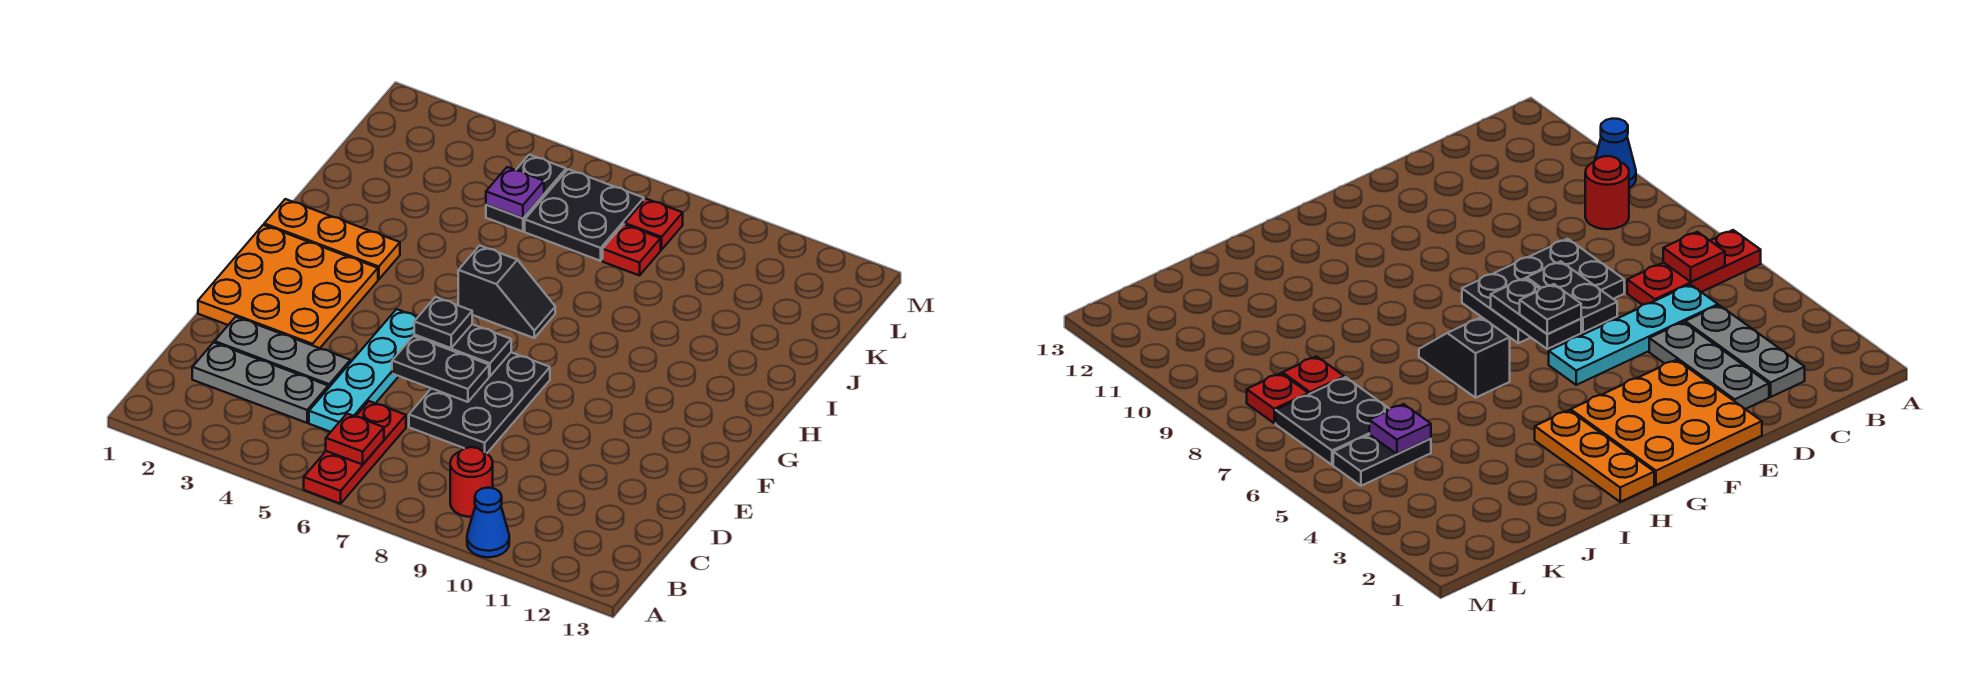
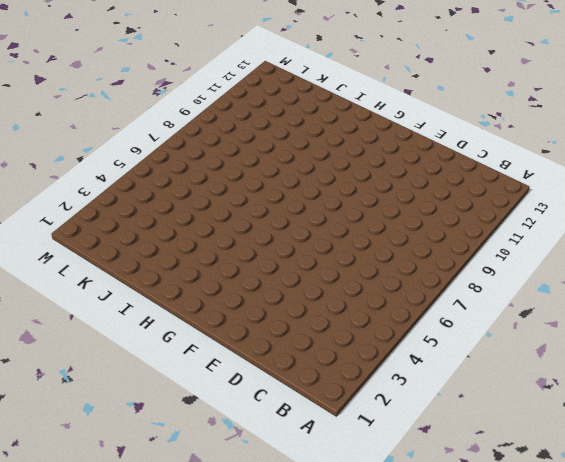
none -> red plate A6:C6 level 1
none -> blue cone A10 level 1
none -> red round brick B9 level 1

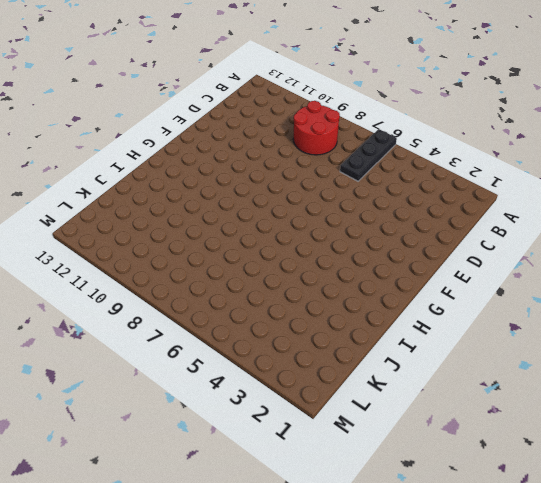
black plate A6:C6 level 1 -> red plate A6:C6 level 1
red round brick B8:C9 level 1 -> red round brick B9 level 1
none -> blue cone A10 level 1
none -> grey plate C2:C4 level 1
none -> cyan plate C5:F5 level 1

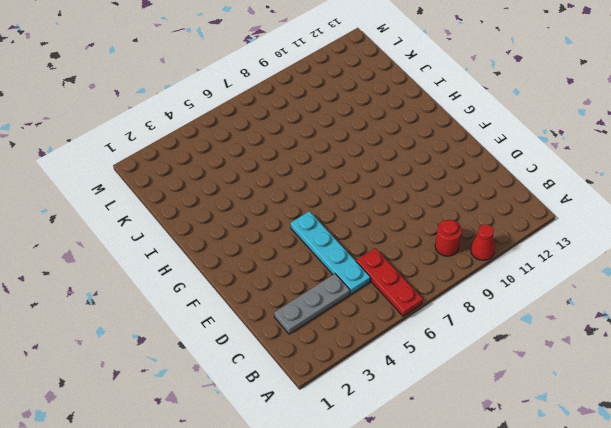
red cone A10 level 1 -> blue cone A10 level 1
none -> grey plate D2:D4 level 1
none -> black plate D7:F8 level 1
none -> orange plate E1:G3 level 1

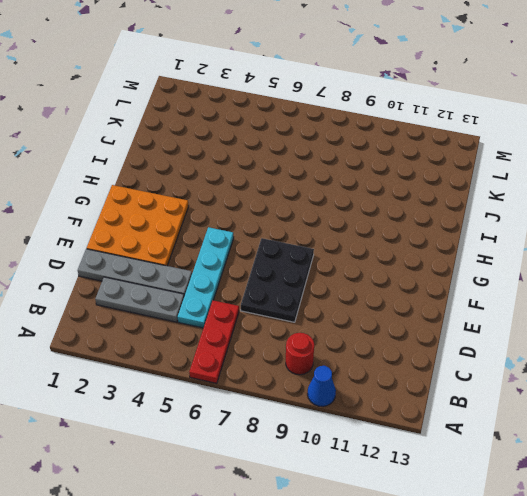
grey plate D1:D4 level 1 -> grey plate D2:D4 level 1
none -> orange plate H1:H3 level 1
none -> black slope H6:H7 level 1 top 6
none -> black plate K5:L5 level 1

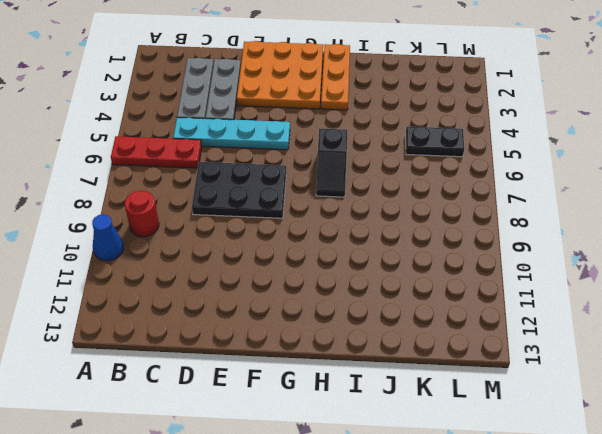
none -> black plate K6:L7 level 1
none -> red plate K8 level 1
none -> red plate L8 level 1

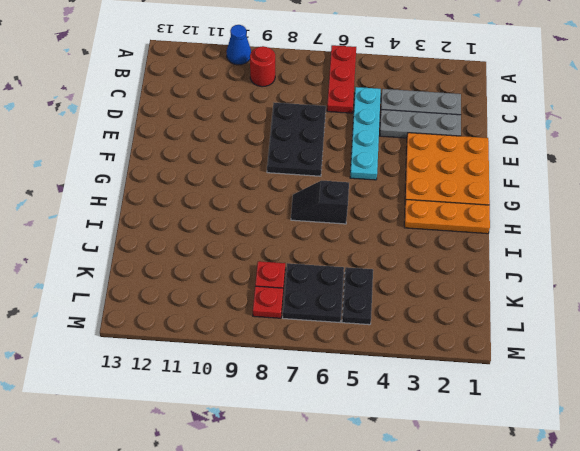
none -> red plate B6 level 2
none -> black plate E6:E7 level 2
none -> black plate F6:F7 level 2

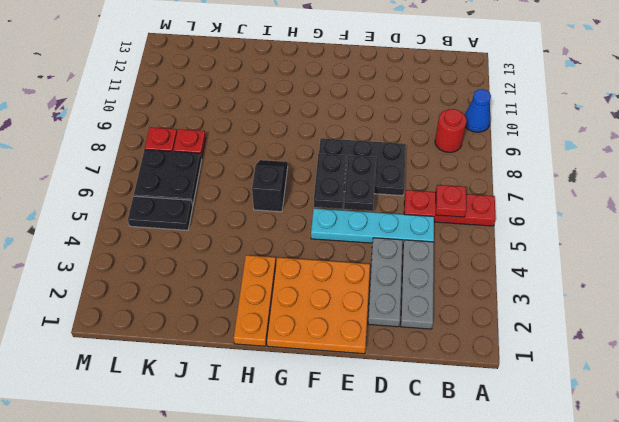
none -> purple plate K5 level 2
none -> black plate F6 level 3

